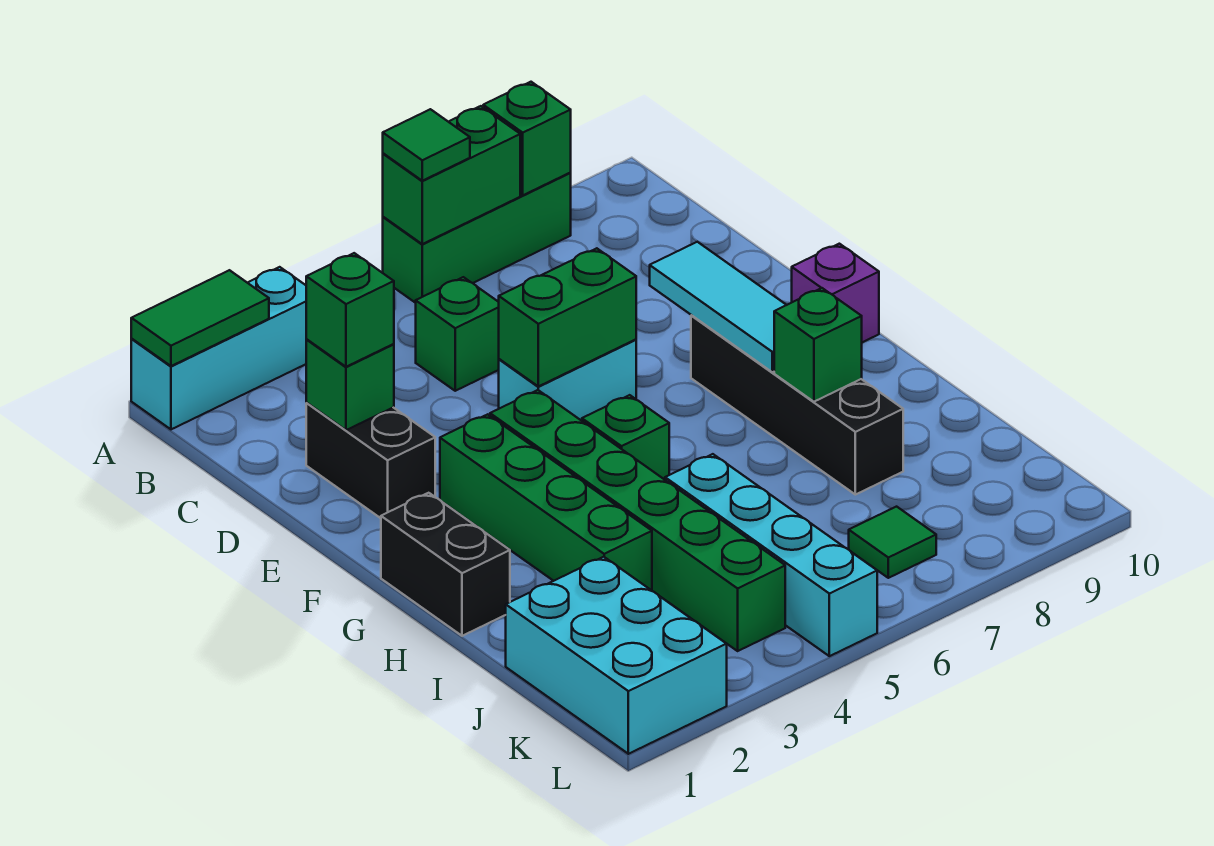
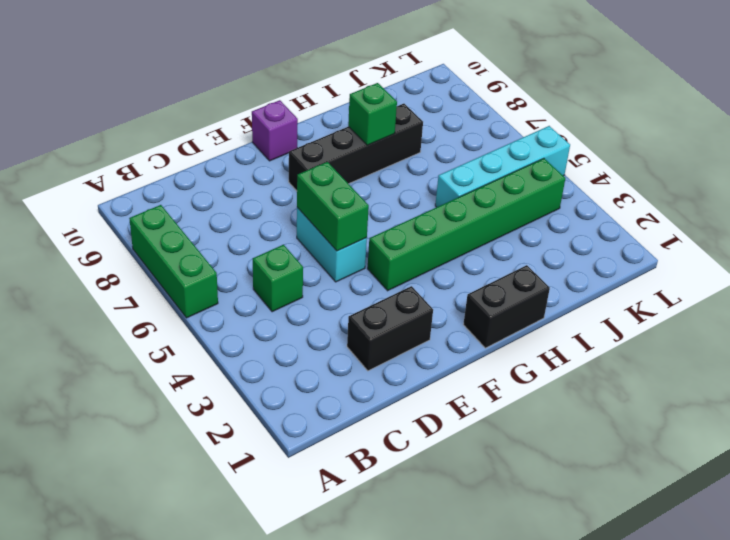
none -> cyan brick A1:A3 level 1
none -> green brick F3:I3 level 1
none -> green brick G5 level 1

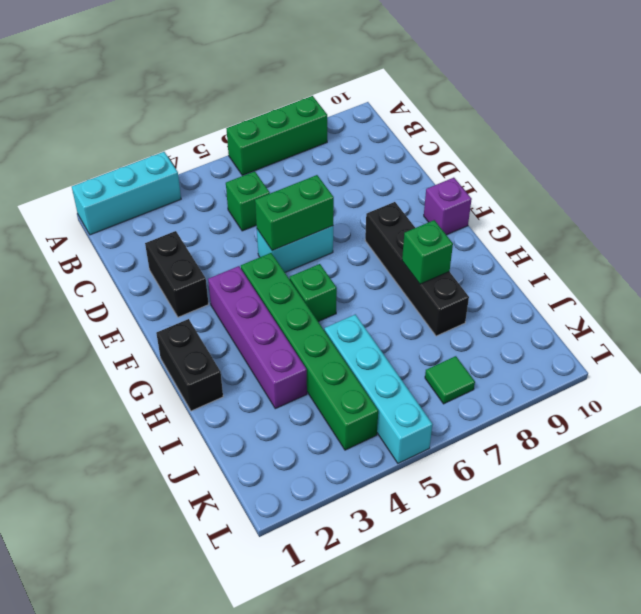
purple brick F3:I3 level 1 -> green brick F3:I3 level 1
none -> cyan brick J1:L2 level 1
none -> green tile A1:A2 level 2
none -> green brick A6:A7 level 2

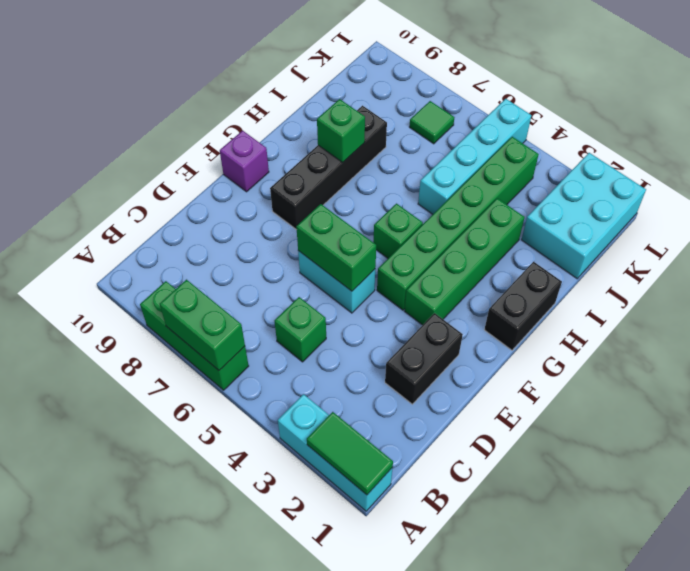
none -> green brick A8 level 2
none -> green brick D2 level 2
none -> cyan tile E8:G8 level 2

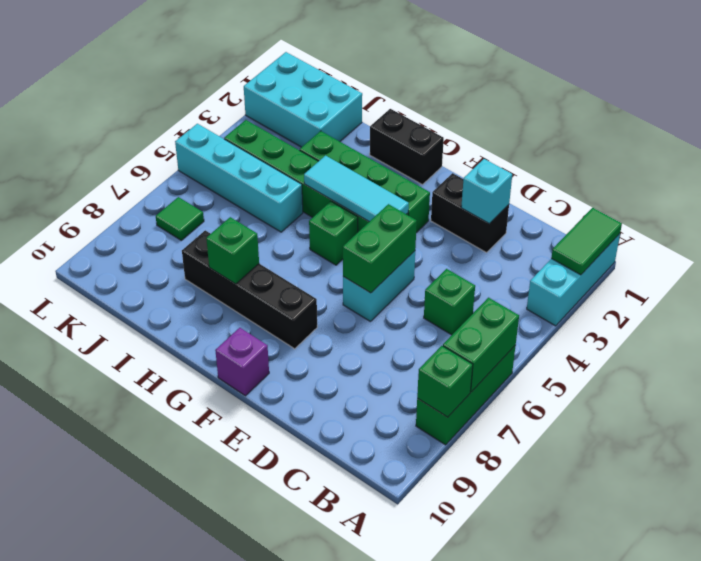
cyan brick D2 level 2 -> green brick D2 level 2
cyan tile F4:H4 level 2 -> cyan tile E8:G8 level 2
none -> green tile A6 level 3
none -> green brick D2 level 3

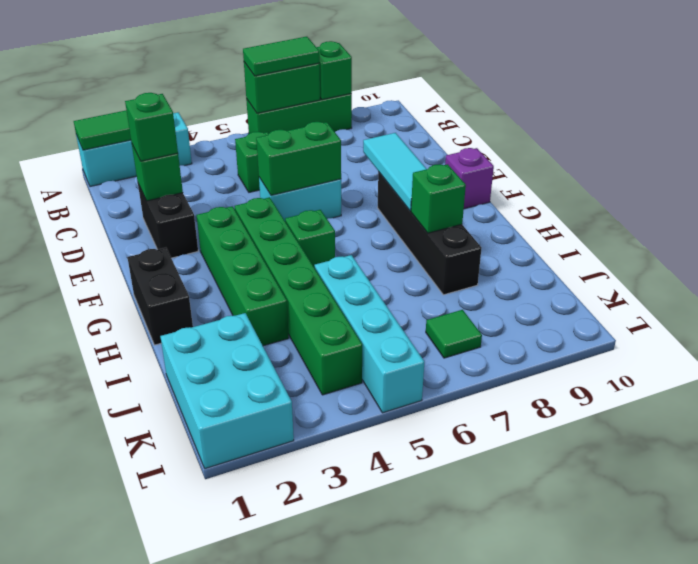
green tile A6:A7 level 3 -> green tile A6 level 3

